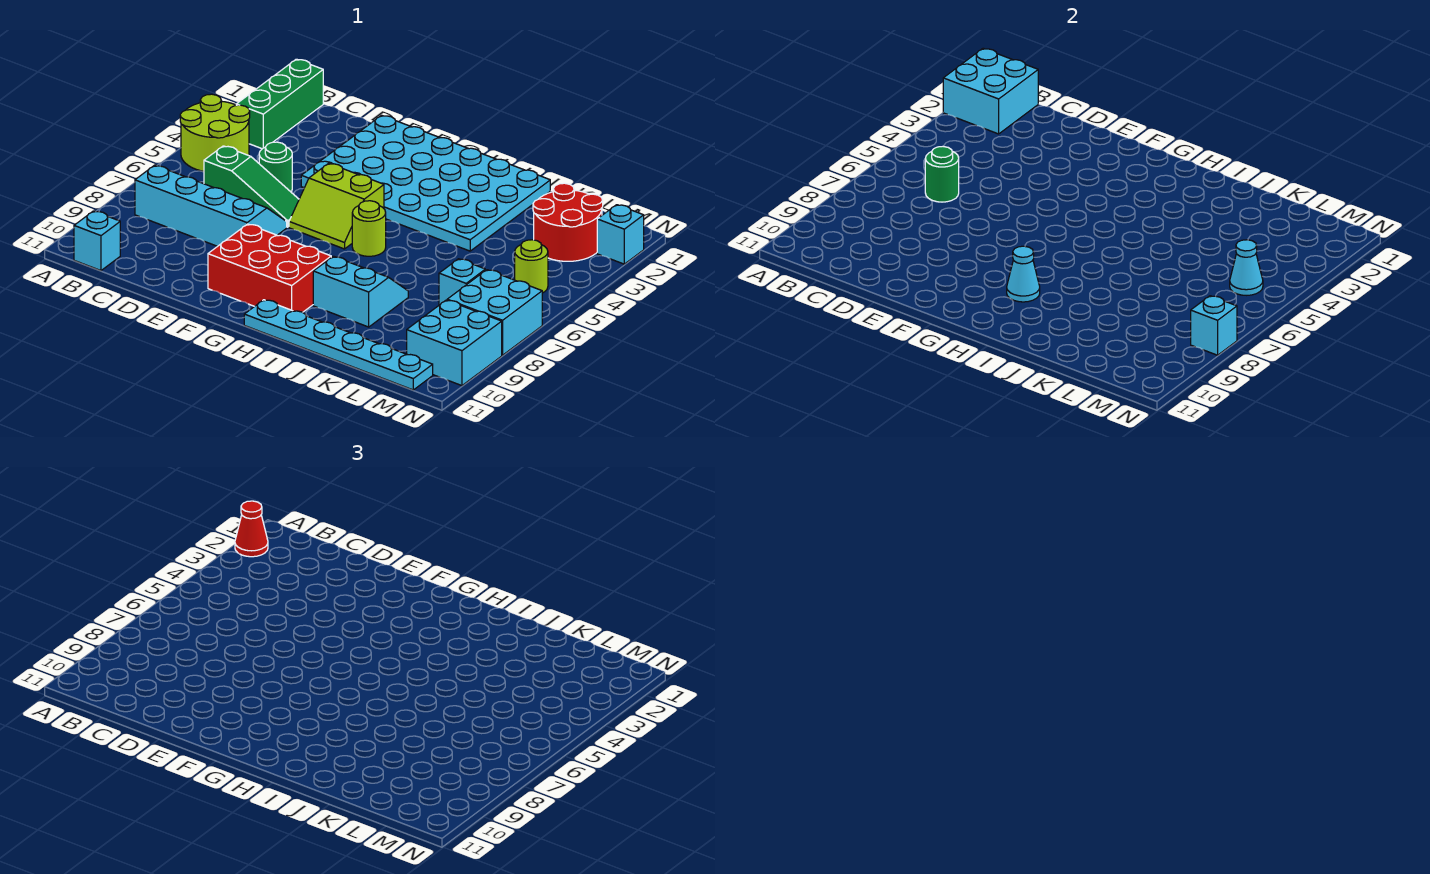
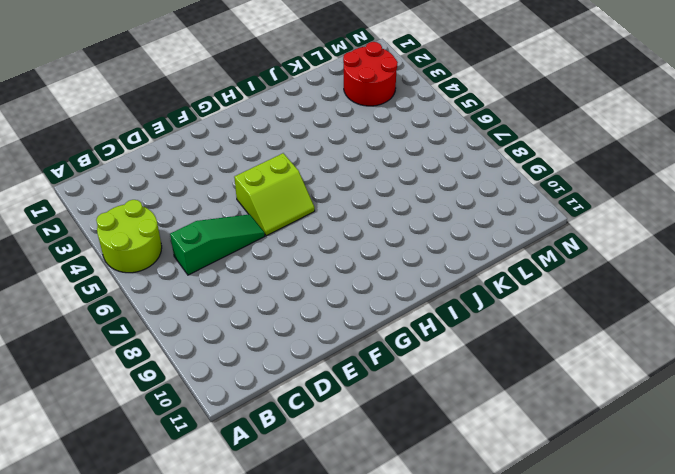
none -> green brick B1:B3 level 1
none -> cyan slope B7:E8 level 1 top 8
none -> cyan brick B11 level 1

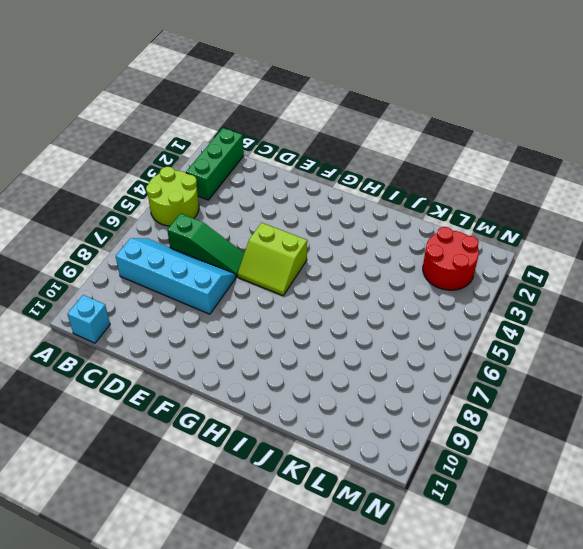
none -> green round brick D5 level 1
none -> cyan plate E1:J4 level 1
none -> red brick F9:H10 level 1

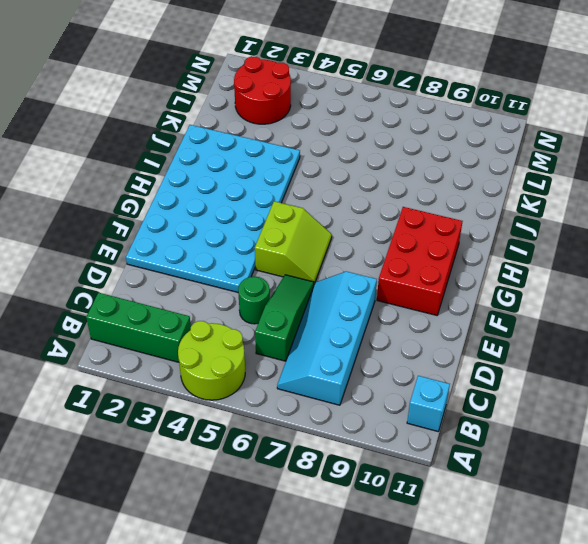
none -> lime round brick H6 level 1
none -> cyan plate H11:M11 level 1
none -> cyan slope I8:J9 level 1 top 9

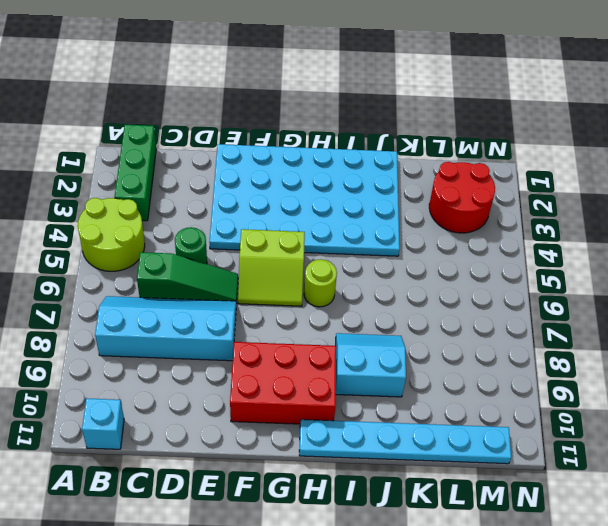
none -> cyan brick L7 level 1
none -> lime round brick M5 level 1
none -> cyan brick M7:N8 level 1

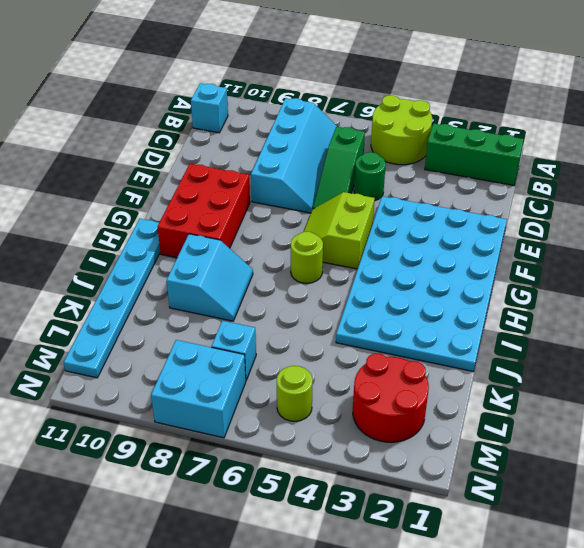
none -> cyan brick M9:N10 level 1
none -> cyan brick N2 level 1
none -> cyan brick A1:B2 level 2

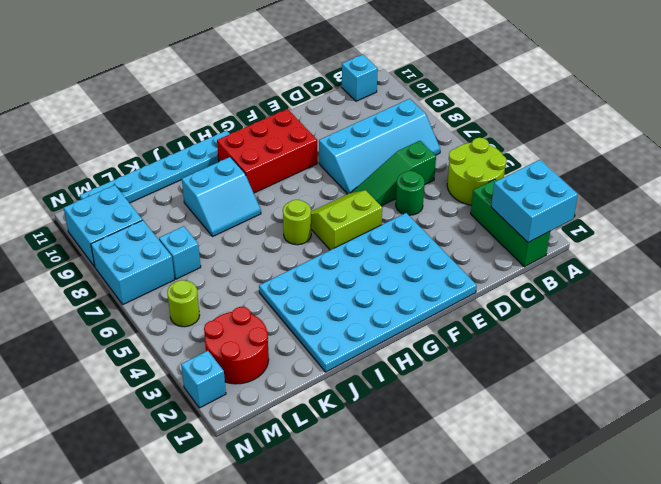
none -> green round brick C6 level 2
none -> cyan cone H9 level 2
none -> cyan cone M5 level 2

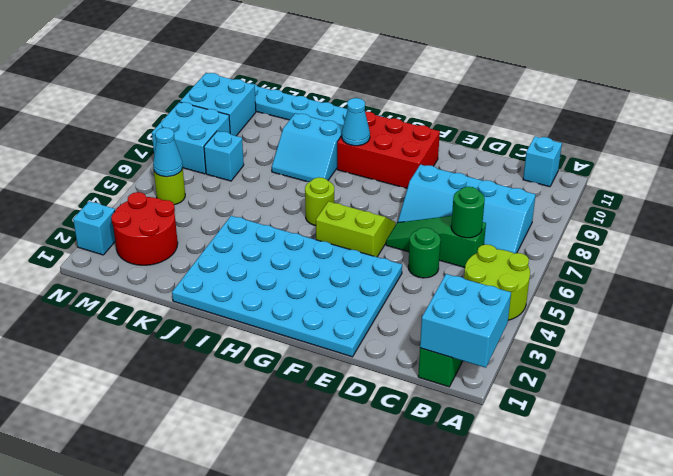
none -> cyan brick N8 level 2
none -> red cone A2 level 3

